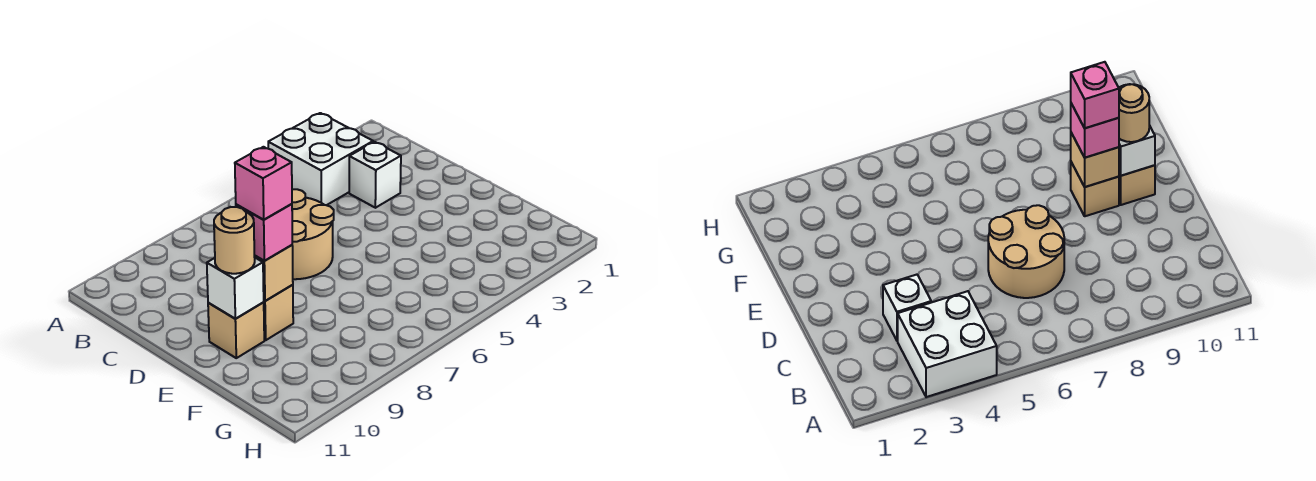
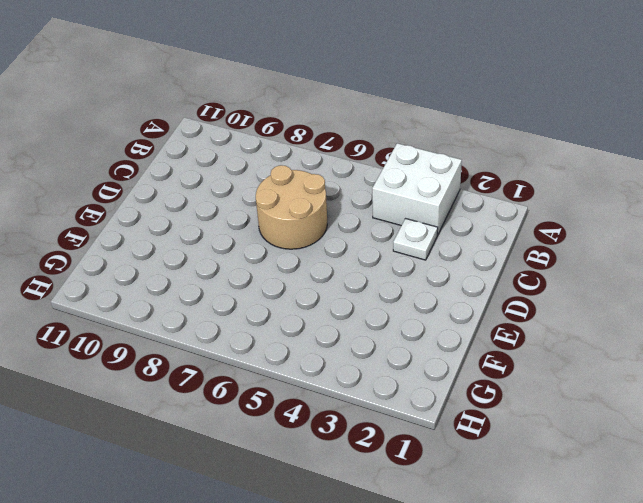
white plate C3 level 1 -> white brick C3 level 1
none -> tan brick E9 level 1
none -> tan brick E10 level 1

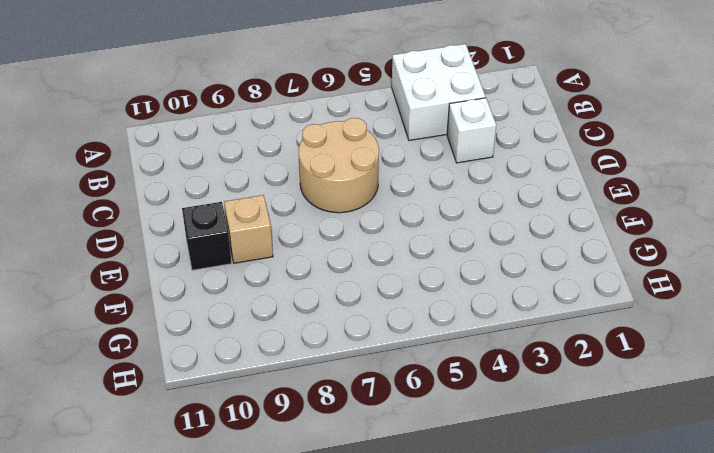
black brick E10 level 1 -> tan brick E10 level 1
none -> tan brick E9 level 2
none -> white brick E10 level 2

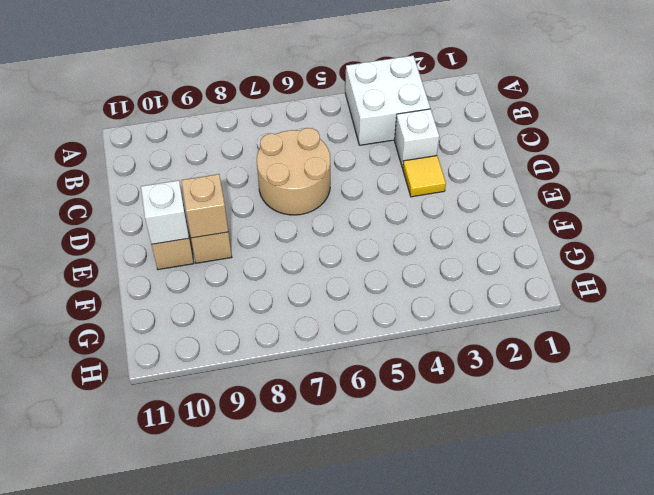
yellow tile D3 level 1 -> none
none -> pink brick E9 level 3
none -> tan round brick E10 level 3

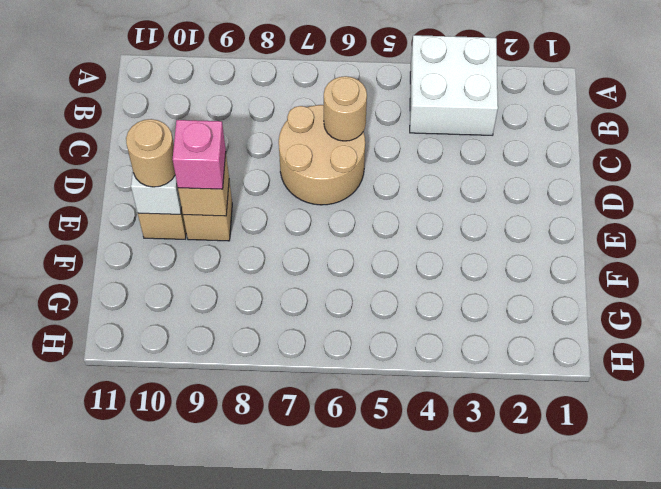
tan round brick C6 level 2 -> none
none -> white brick C3 level 1
none -> pink brick E9 level 4

